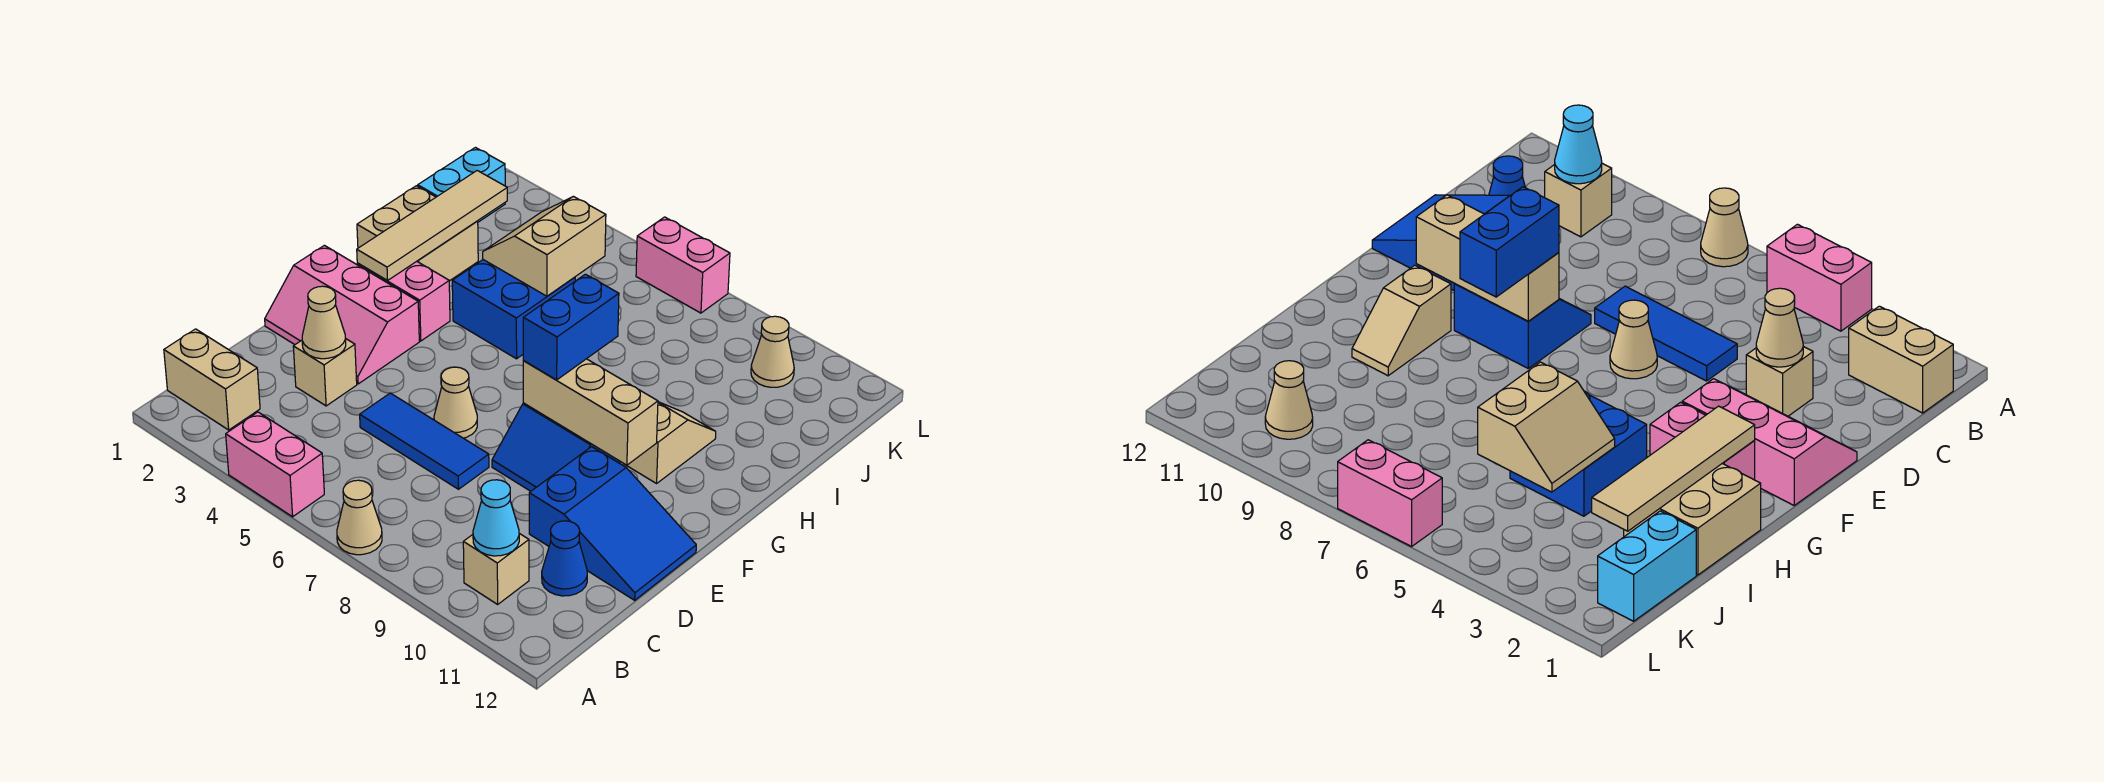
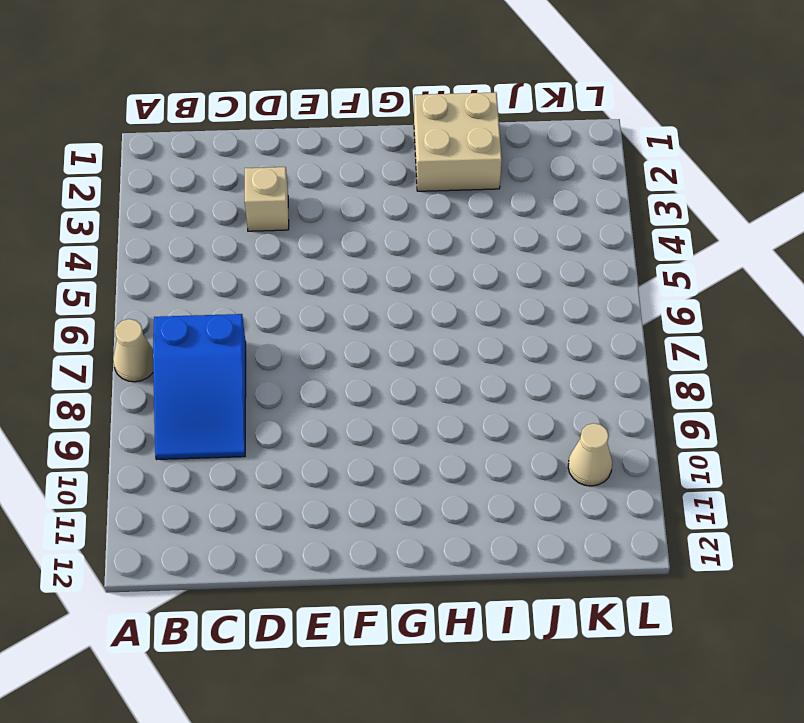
blue slope B7:C9 level 1 top 7 -> blue slope D10:E12 level 1 top 10
none -> pink brick A4:A5 level 1
none -> tan brick B1:B2 level 1
none -> tan brick B10 level 1

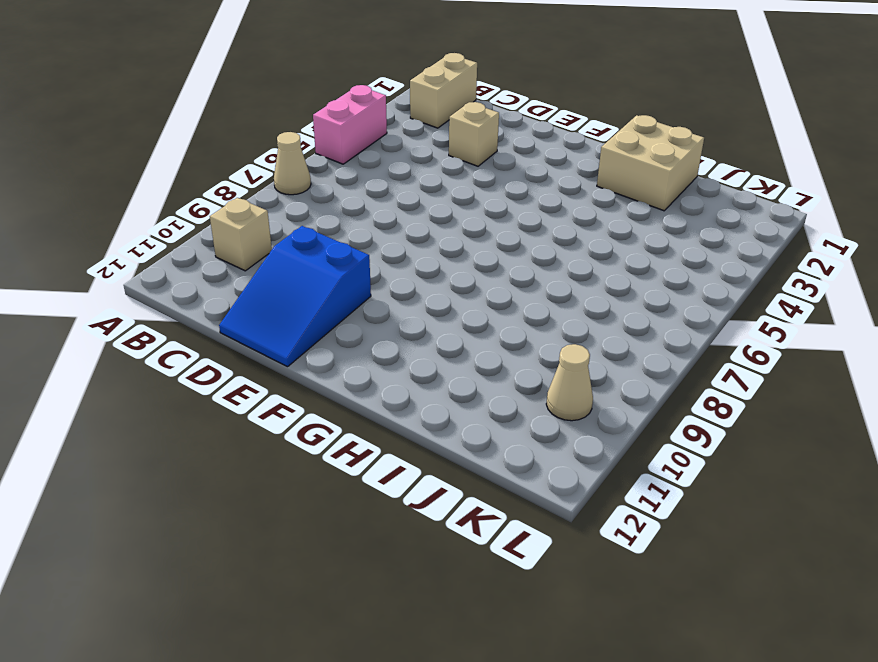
none -> blue cone C11 level 1
none -> blue tile D5:D7 level 1
none -> pink slope E1:F3 level 1 top F

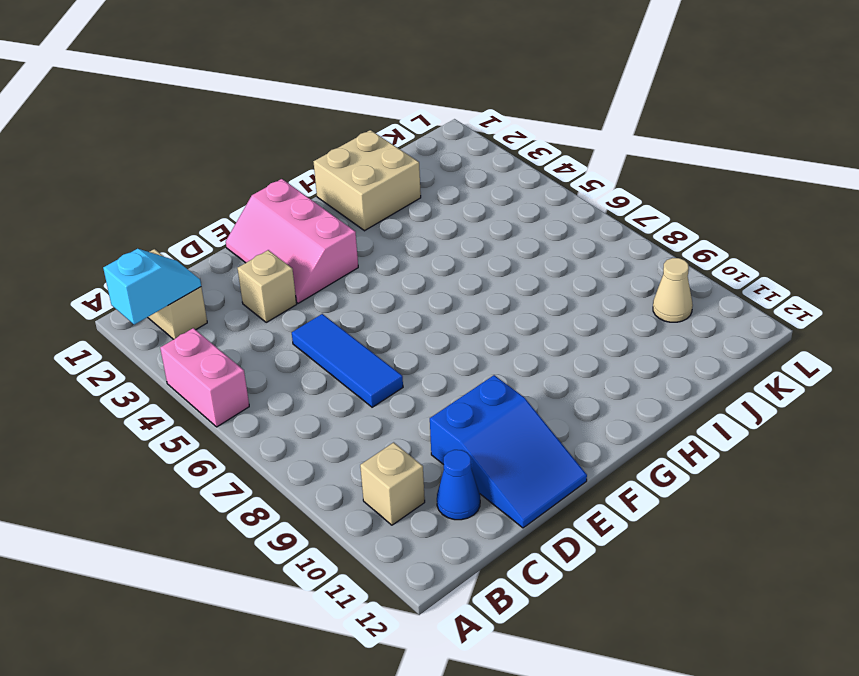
cyan slope A2:B2 level 2 top A -> none
none -> tan cone A7 level 1
none -> tan cone E6 level 1
none -> blue slope E8:F9 level 1 top F

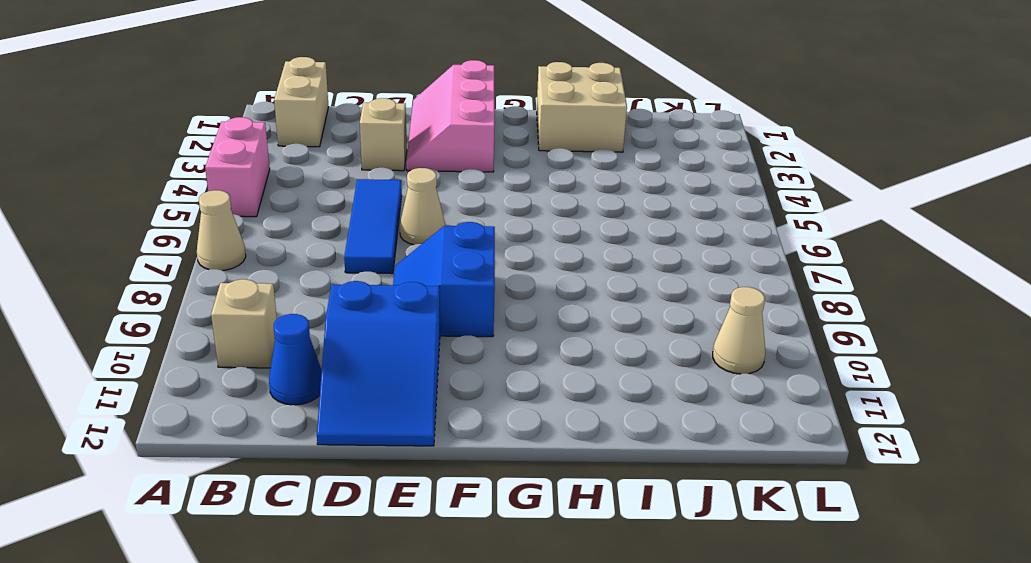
none -> pink brick G2:G3 level 1
none -> tan slope G10:H10 level 1 top G
none -> blue brick H4:I5 level 1

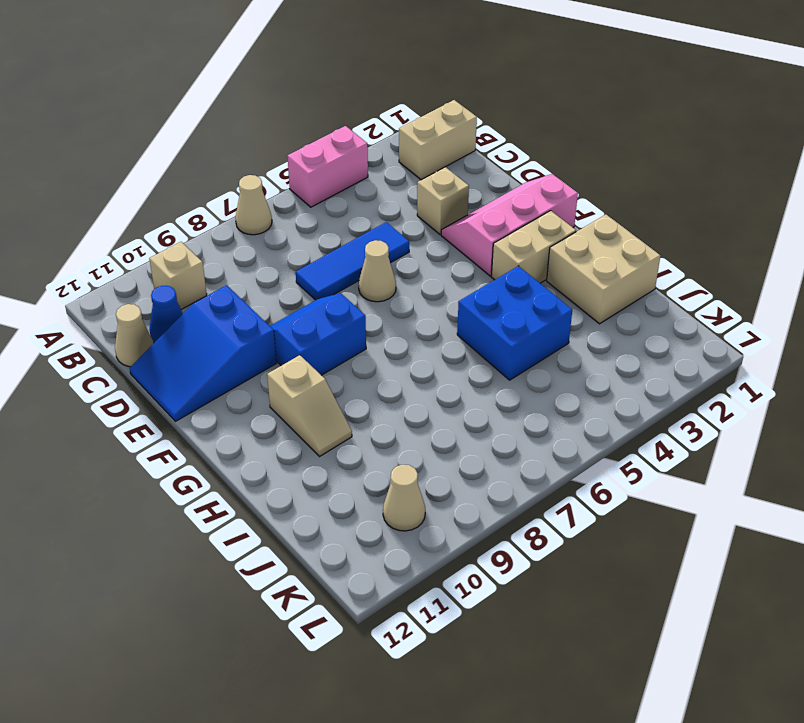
tan cone C12 level 1 -> tan cone D3 level 2
tan brick G2:G3 level 1 -> pink brick G2:G3 level 1
none -> cyan brick J1:K1 level 1
none -> pink brick L6:L7 level 1
none -> cyan cone B10 level 2

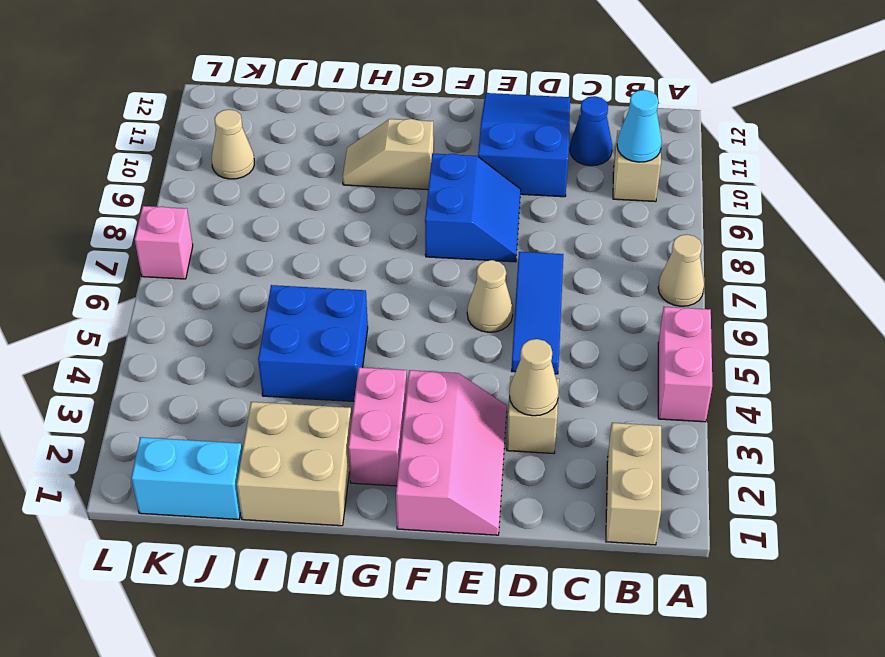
pink brick L7 level 1 -> pink brick L6:L7 level 1
none -> tan brick F8:F10 level 2
none -> tan tile G2:J2 level 2
none -> tan slope I4:J5 level 2 top 5

